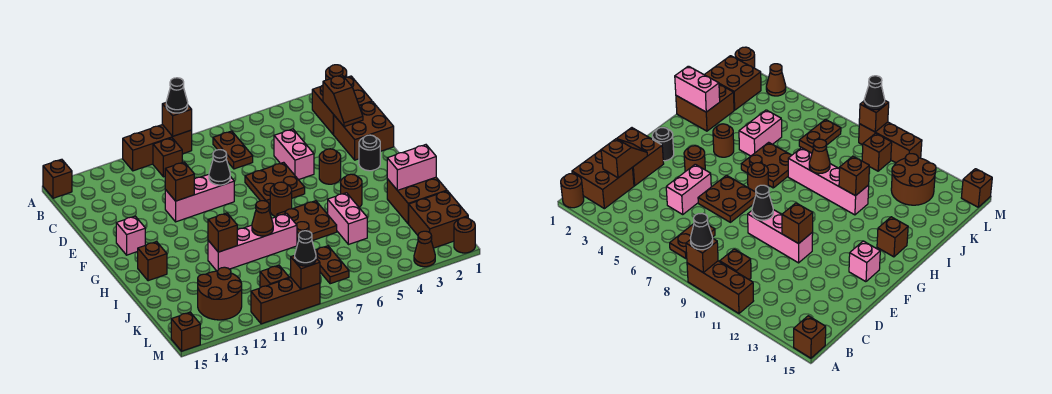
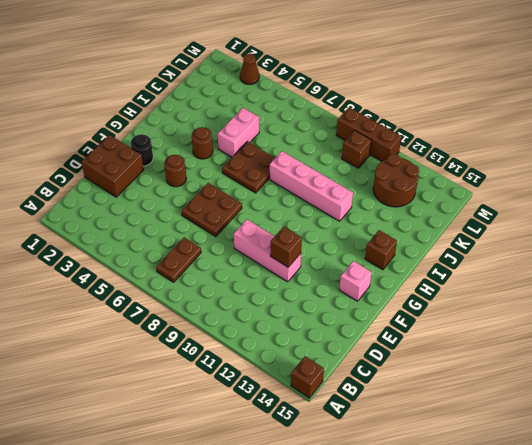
none -> brown round brick A1 level 1
none -> brown brick A9:A11 level 1
none -> brown brick B1:C2 level 1
none -> brown brick B10 level 1

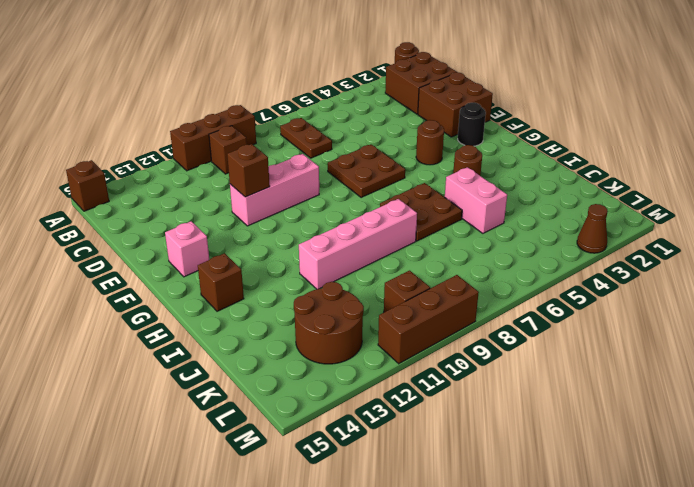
none -> pink brick D5:E5 level 1
none -> brown round brick G7 level 1
none -> brown brick I1:J2 level 1
none -> brown brick K1:L2 level 1

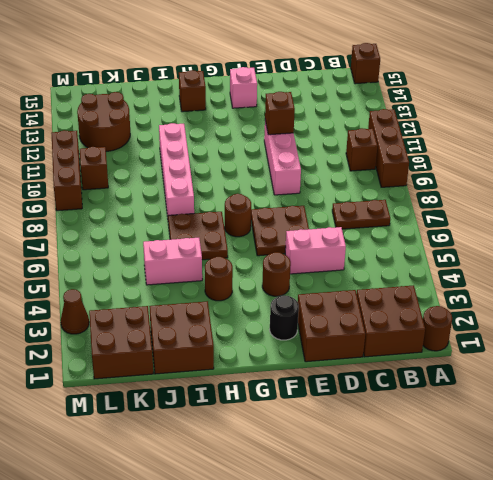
none -> brown plate K7:L7 level 1
none -> brown round brick M1 level 1
none -> brown brick M15 level 1
none -> brown brick A9 level 2

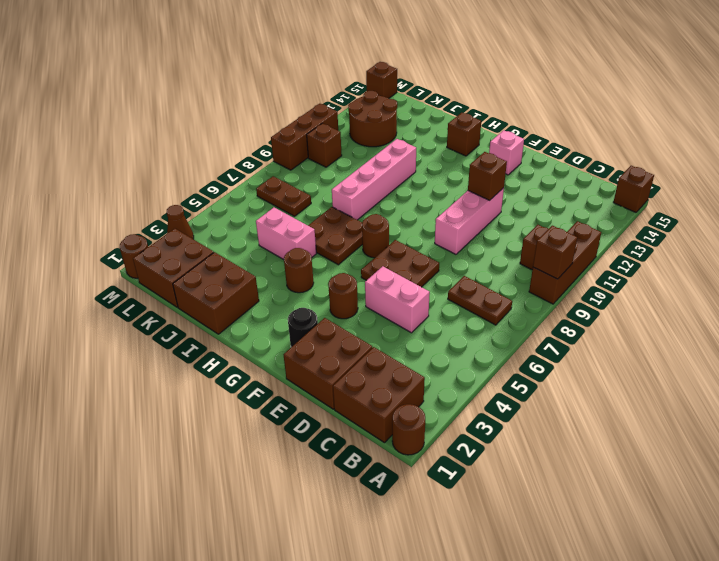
none -> brown slope C2:D2 level 2 top C
none -> black cone E9 level 2
none -> pink brick I1:I2 level 2
none -> brown cone I9 level 2

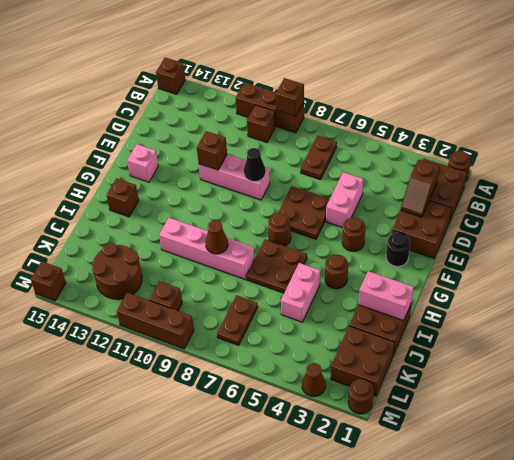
none -> brown brick I11 level 2
none -> brown brick M9 level 2
none -> black cone A9 level 3
none -> black cone M9 level 3

